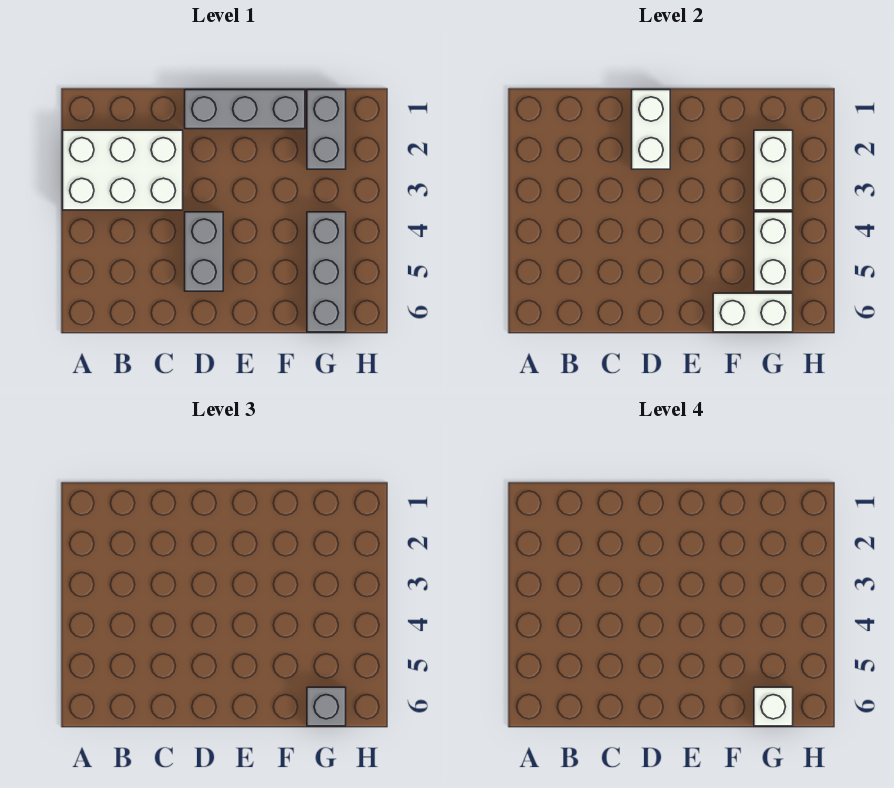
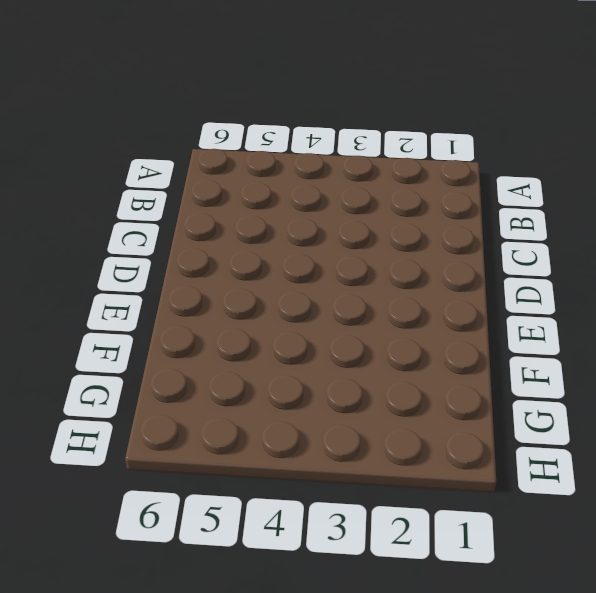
none -> white brick A2:C3 level 1
none -> grey brick D1:F1 level 1

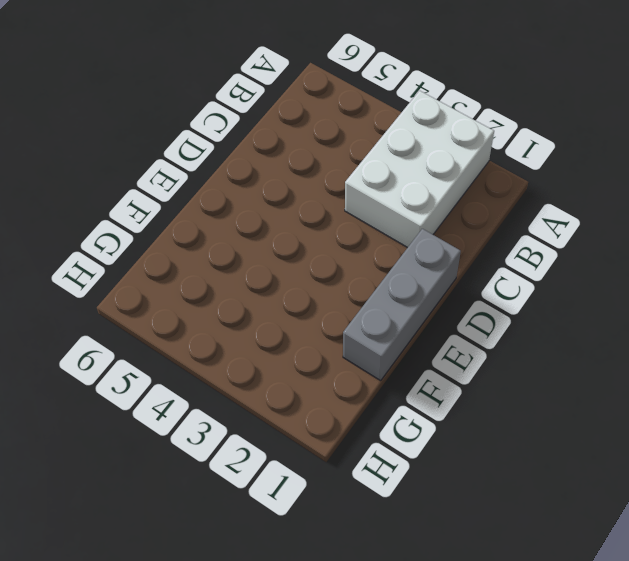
none -> grey brick D4:D5 level 1
none -> grey brick G1:G2 level 1

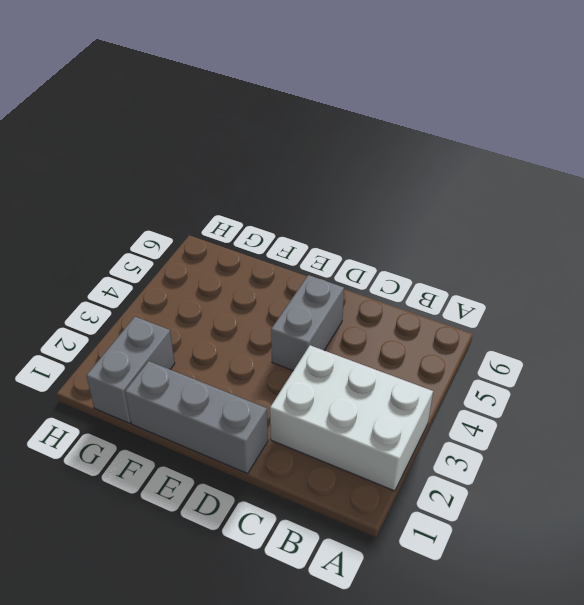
none -> grey brick G4:G6 level 1
none -> white brick D1:D2 level 2

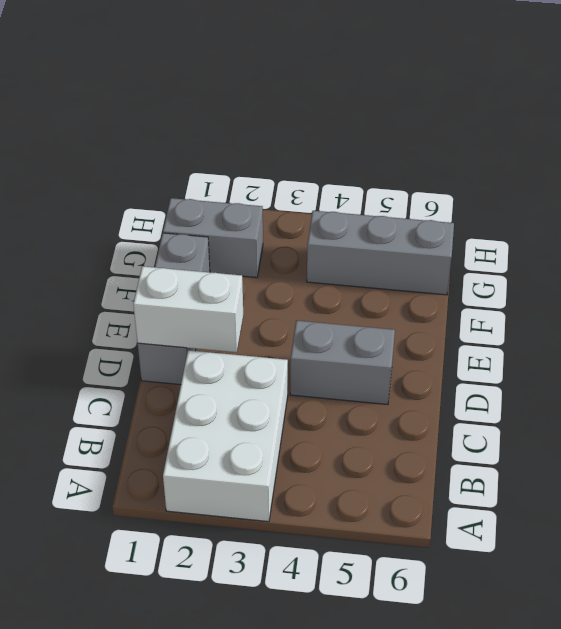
none -> white brick F6:G6 level 2
none -> white brick G2:G3 level 2

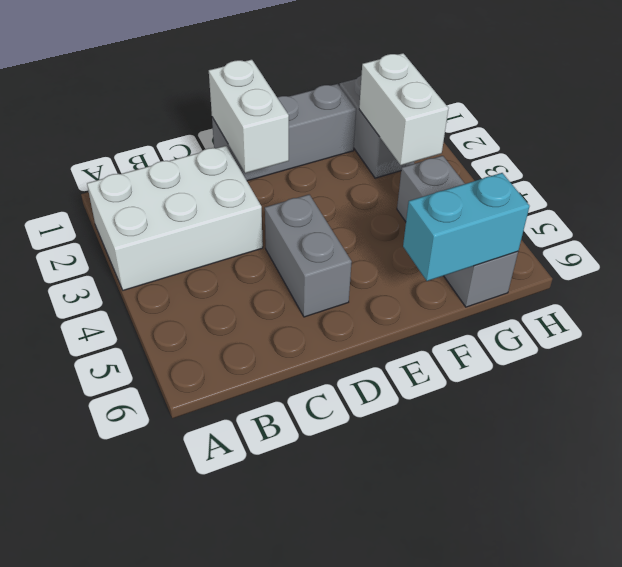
cyan brick F6:G6 level 2 -> white brick F6:G6 level 2
none -> white brick G4:G5 level 2
none -> grey brick G6 level 3

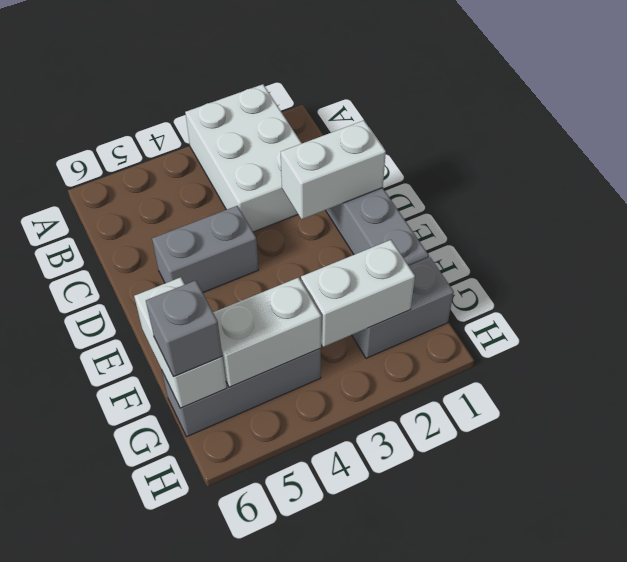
none -> white brick G6 level 4

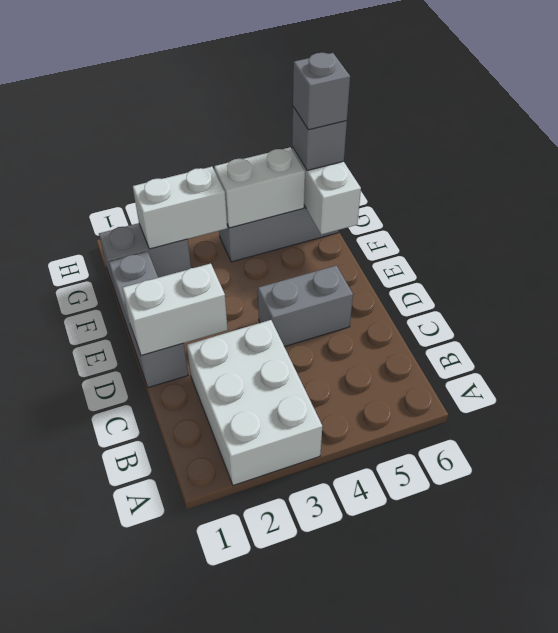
grey brick G6 level 4 -> white brick G6 level 4

